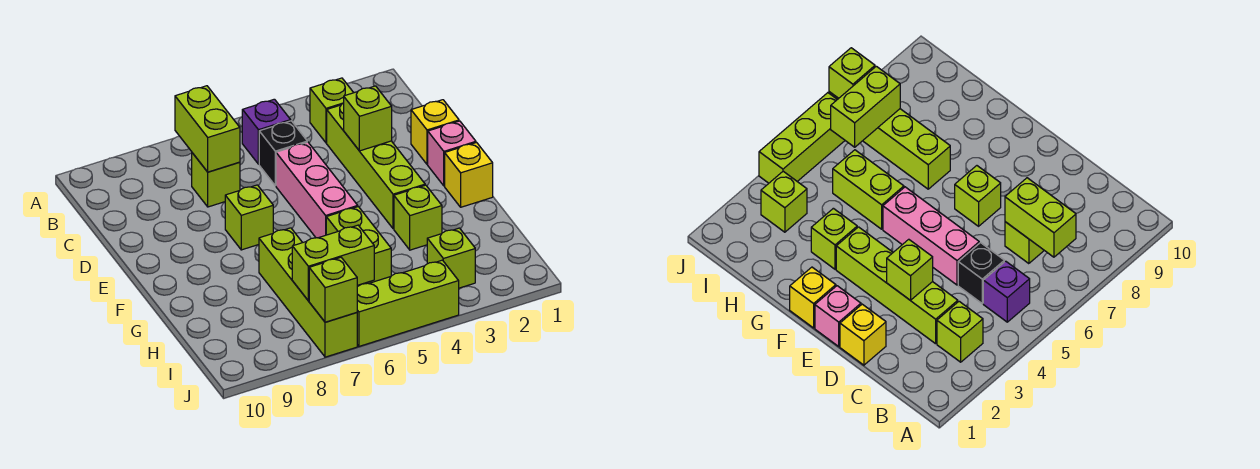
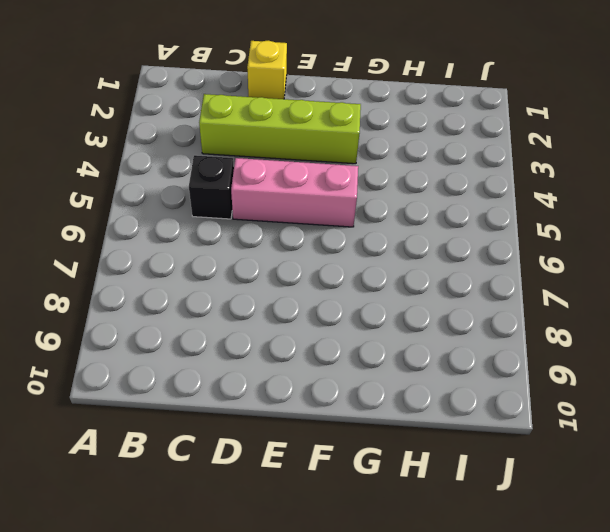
none -> lime brick B3 level 1
none -> purple brick B5 level 1
none -> lime brick C7 level 1

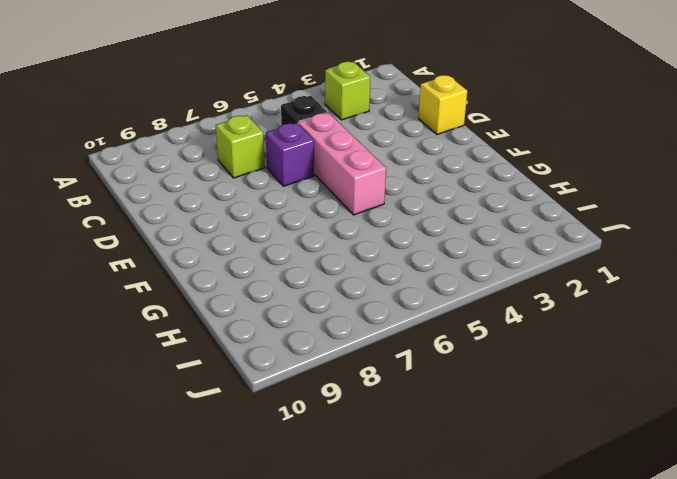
purple brick D6 level 1 -> purple brick B5 level 1
none -> lime brick C3:F3 level 1
none -> pink brick E1 level 1
none -> lime brick E7 level 1

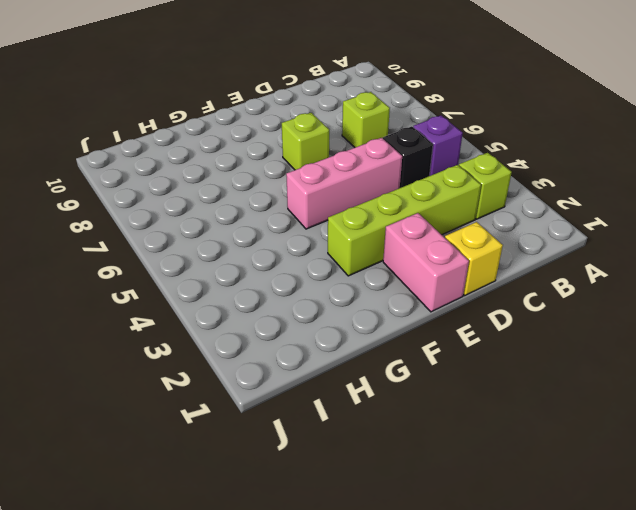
pink brick E1:E2 level 1 -> pink brick E1 level 1
none -> yellow brick F1 level 1
none -> lime brick G3 level 1
none -> lime brick G5:H5 level 1

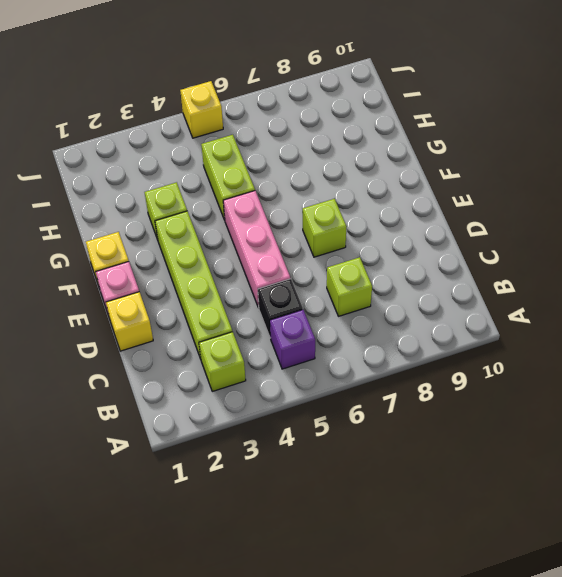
yellow brick J5 level 1 -> lime brick J4:J6 level 1
none -> lime brick G7:J7 level 1
none -> lime brick I3 level 1
none -> lime brick B7:C7 level 2

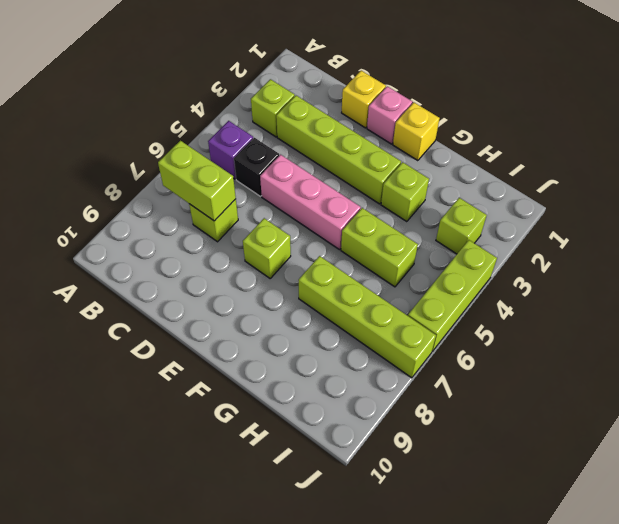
none -> lime brick D3 level 2
none -> lime brick I6:I7 level 2
none -> lime brick J7 level 2

